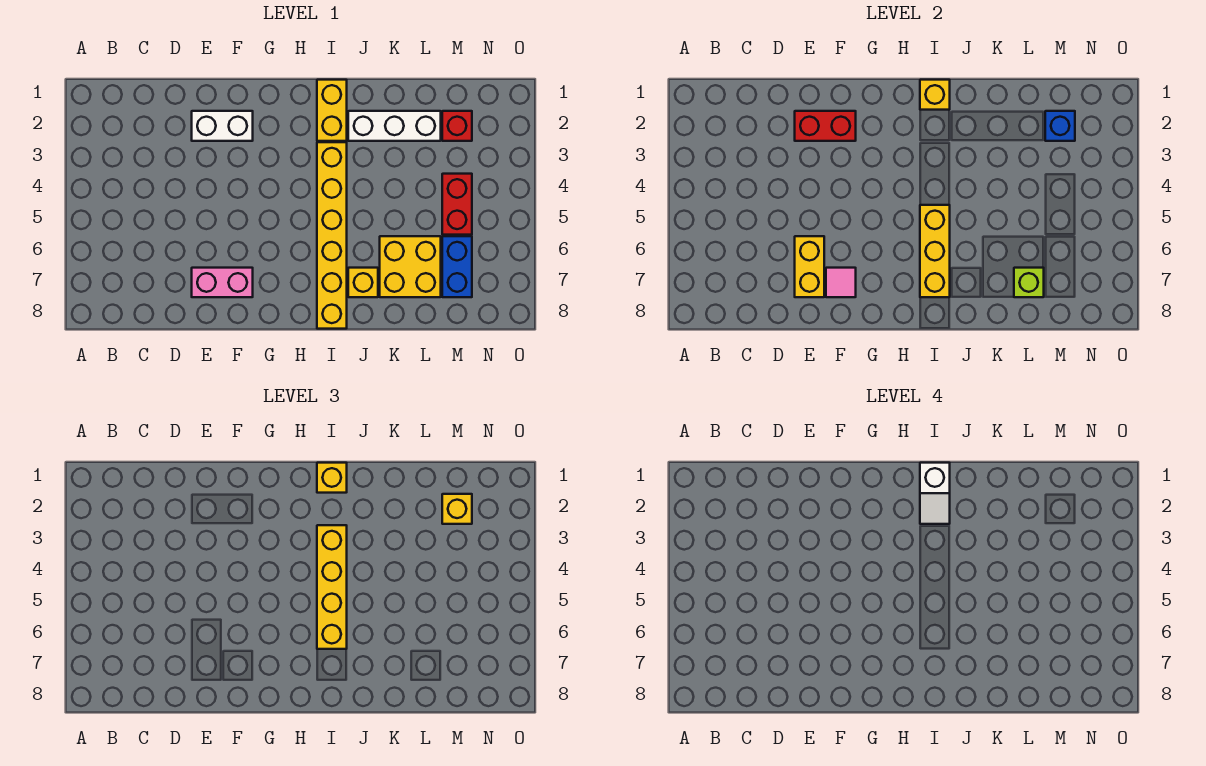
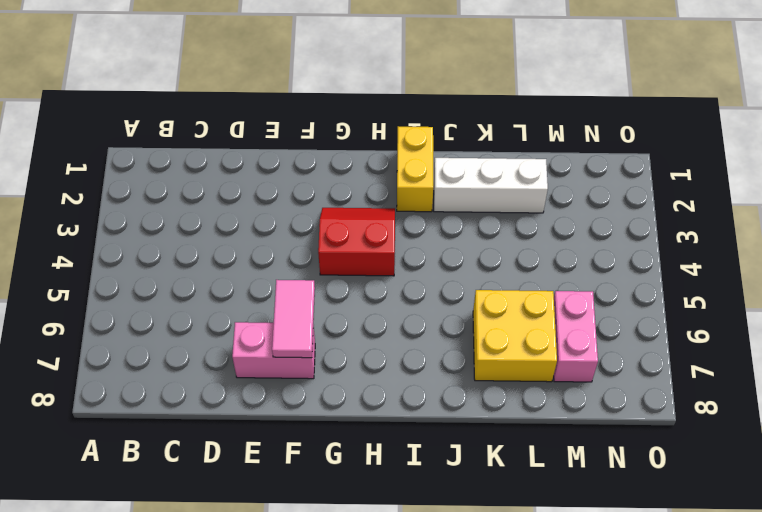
pink tile F6:F7 level 2 -> pink tile F7 level 2
red slope G3:H4 level 1 top 4 -> none
pink brick M6:M7 level 1 -> blue brick M6:M7 level 1
none -> white brick E2:F2 level 1
none -> yellow brick I3:I8 level 1
none -> yellow brick J7 level 1

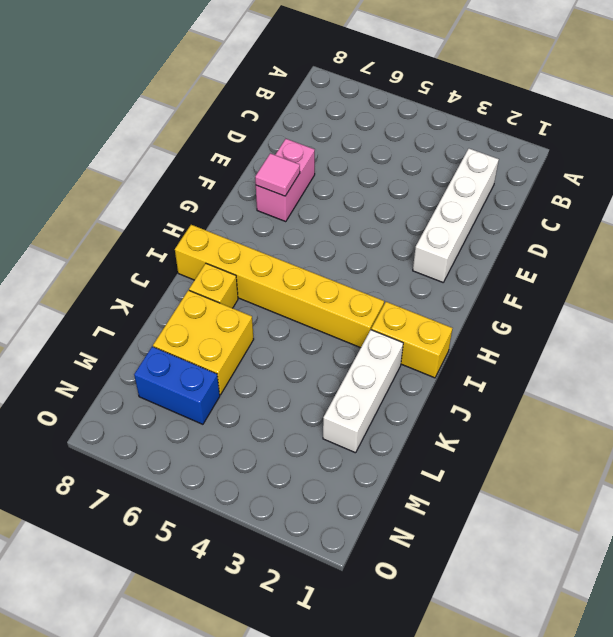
white brick C2:F2 level 1 -> white brick E2:F2 level 1
none -> red brick M2 level 1
none -> red brick M4:M5 level 1
none -> red brick E2:F2 level 2

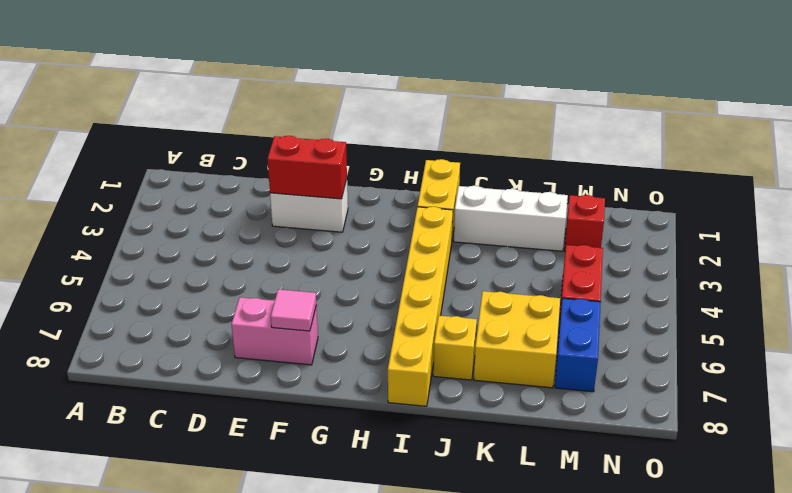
none -> yellow brick E6:E7 level 2
none -> yellow brick I1 level 2
none -> yellow brick I5:I7 level 2

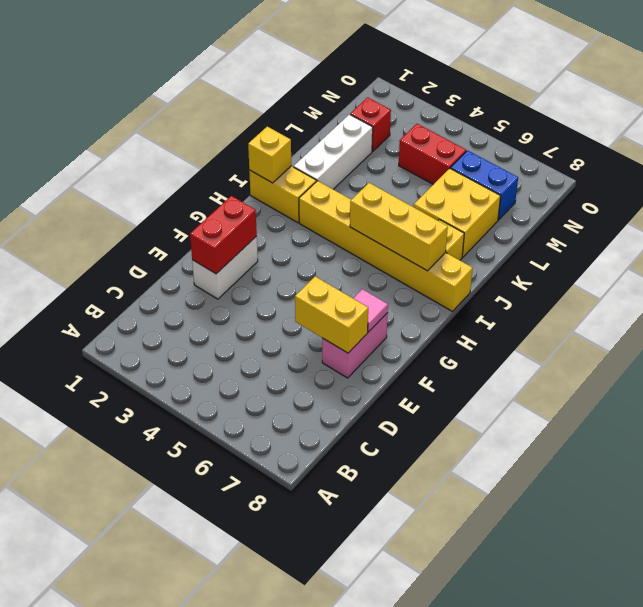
none -> lime brick L7 level 2
none -> blue brick M2 level 2
none -> yellow brick I1 level 3

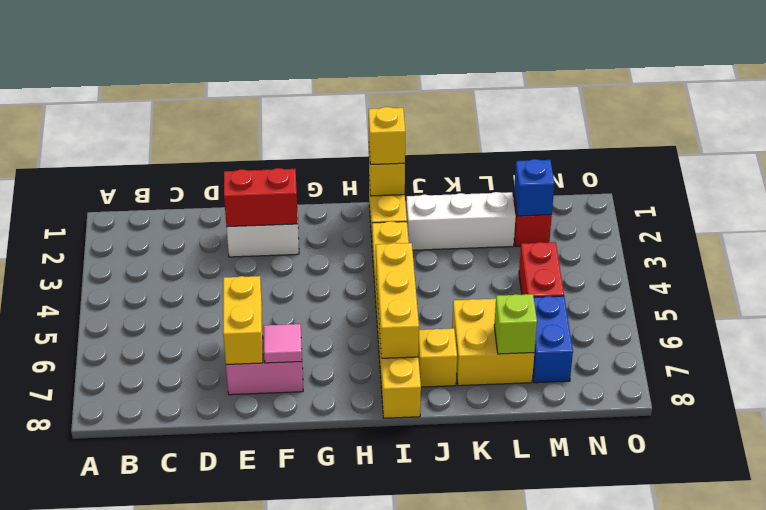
none -> yellow brick I3:I6 level 3
none -> yellow brick M2 level 3
none -> white slope I1:I2 level 4 top 1

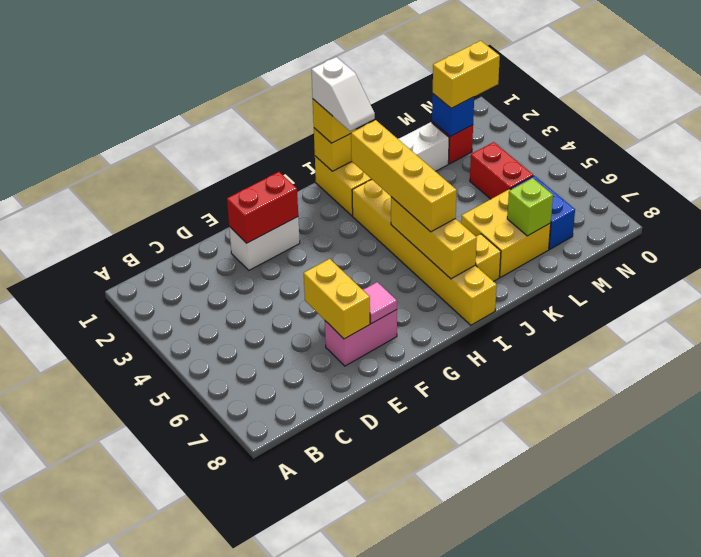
yellow brick M2:N2 level 3 -> yellow brick M2 level 3

